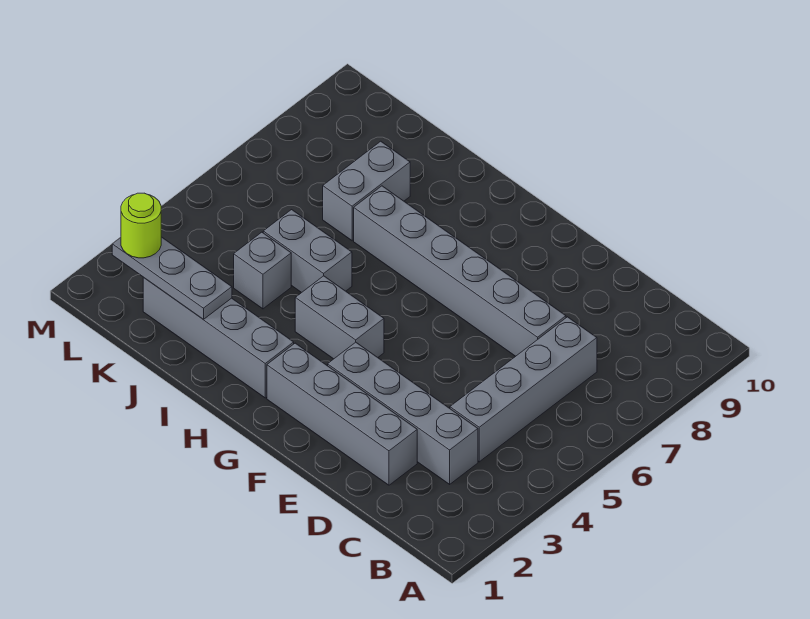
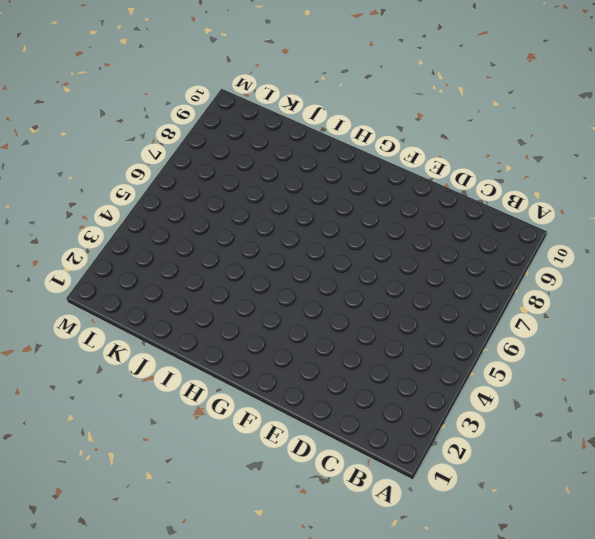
none -> grey brick C3:F3 level 1
none -> grey brick C4:C7 level 1

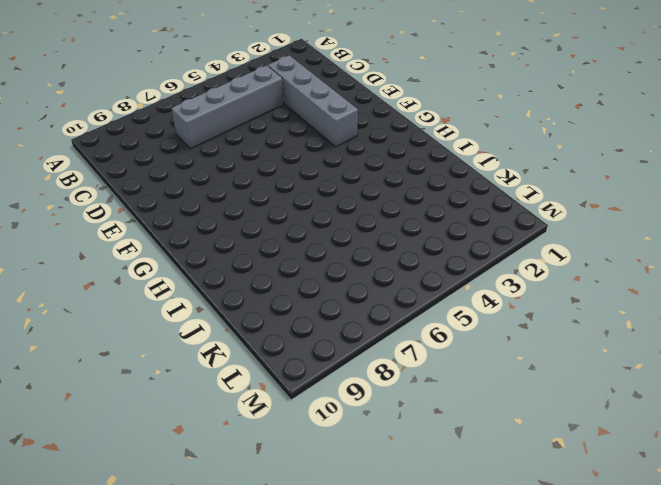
none -> grey brick D2:G2 level 1
none -> grey brick D7:I7 level 1

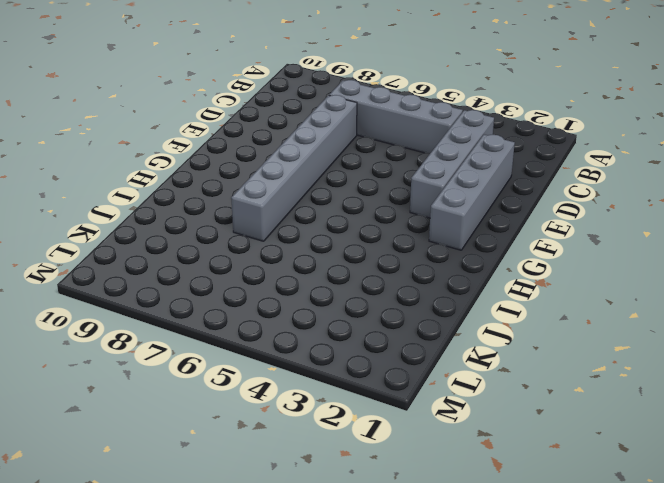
none -> grey brick G4:H4 level 1
none -> grey brick H2:K2 level 1

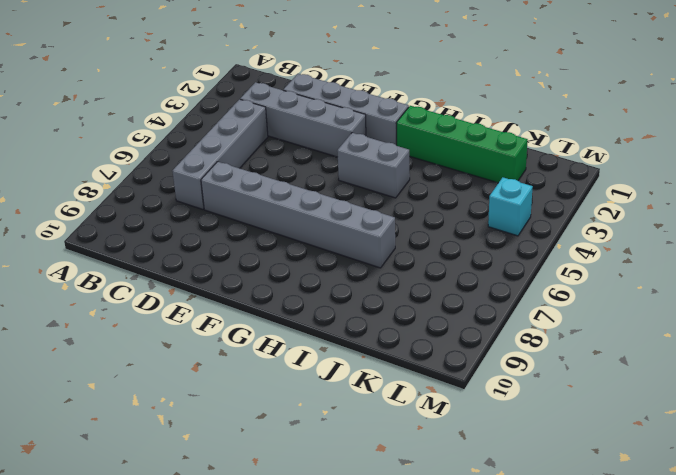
green brick H2:K2 level 1 -> grey brick H2:K2 level 1
cyan brick L4 level 1 -> none
none -> grey brick I5:J5 level 1
none -> grey brick J4 level 1

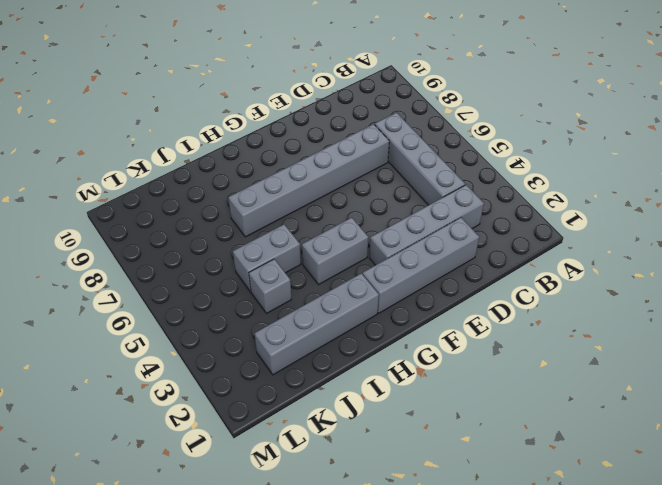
none -> grey brick J7:J8 level 1
none -> grey plate J2:L2 level 2

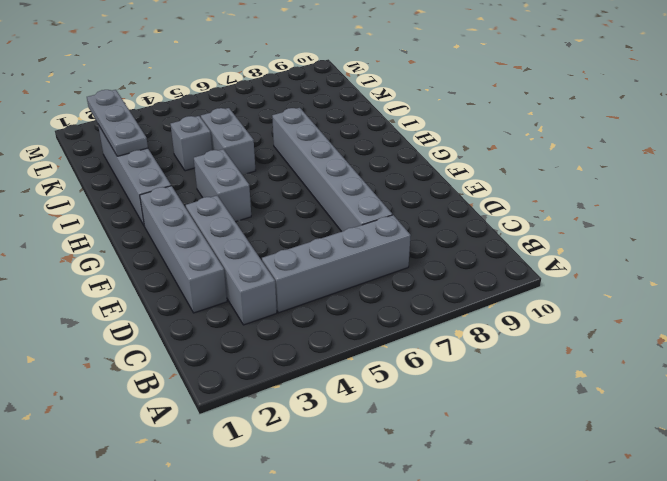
none -> grey brick J7:J8 level 1
none -> lime round brick L2 level 3

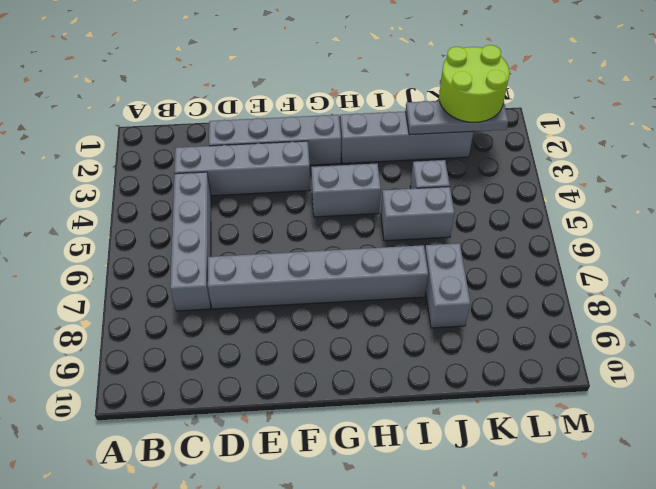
lime round brick K1:L2 level 3 -> lime round brick L2 level 3

